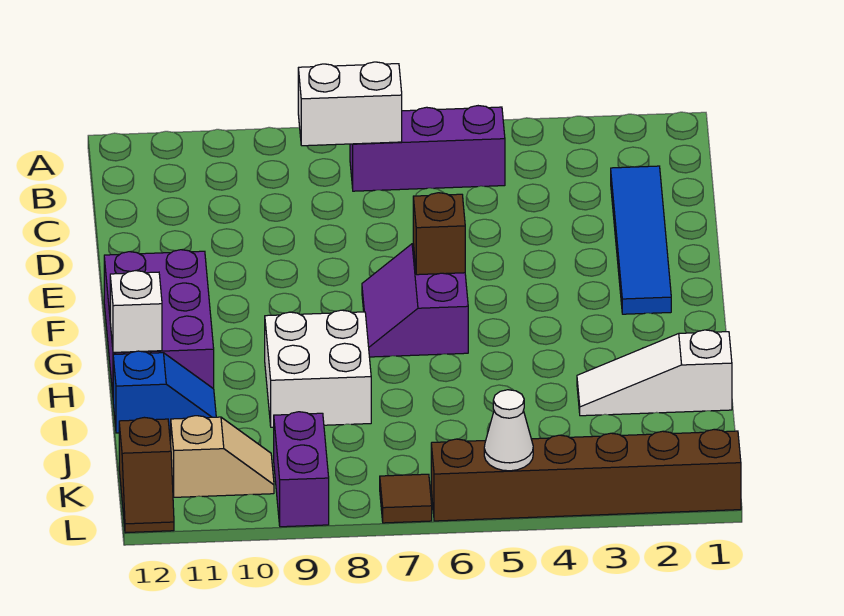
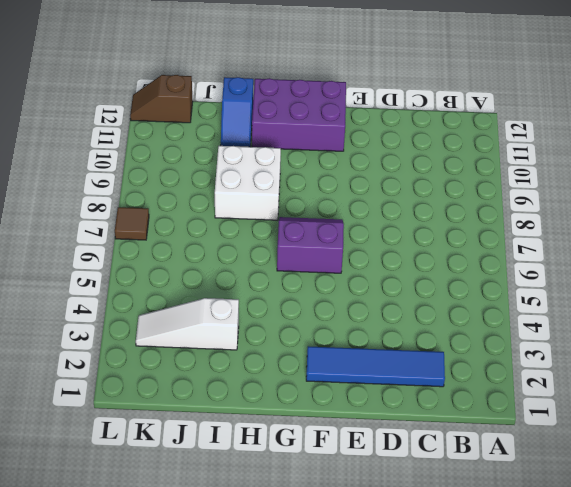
white slope I3:K3 level 1 top I -> white slope I1:I3 level 1 top 1
none -> purple brick B5:B7 level 1
none -> purple brick K9:L9 level 1
none -> tan slope K10:K11 level 1 top 11

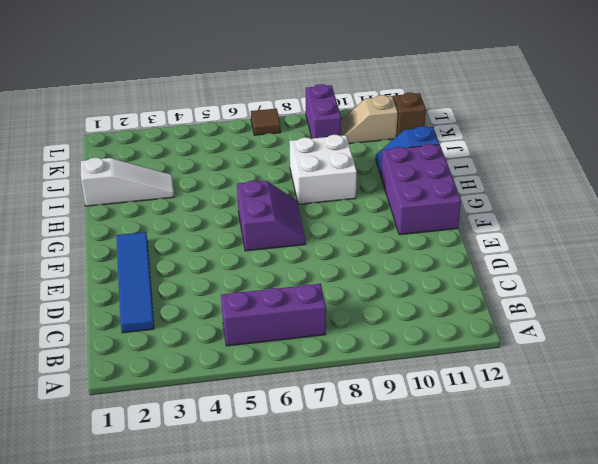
none -> brown brick L1:L6 level 1
none -> white brick B7:B8 level 2
none -> brown brick F6 level 2

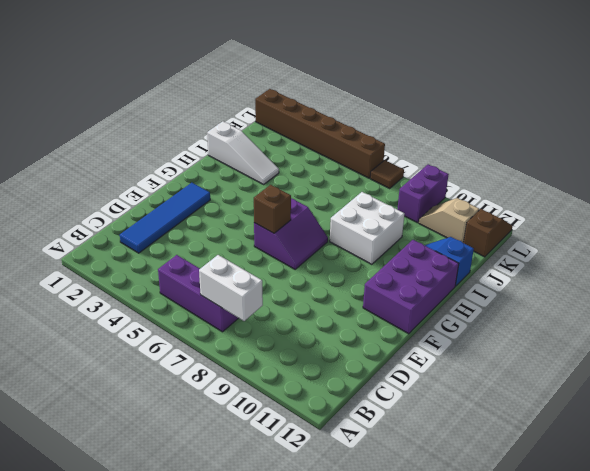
none -> white brick H12 level 2
none -> white cone L5 level 2

